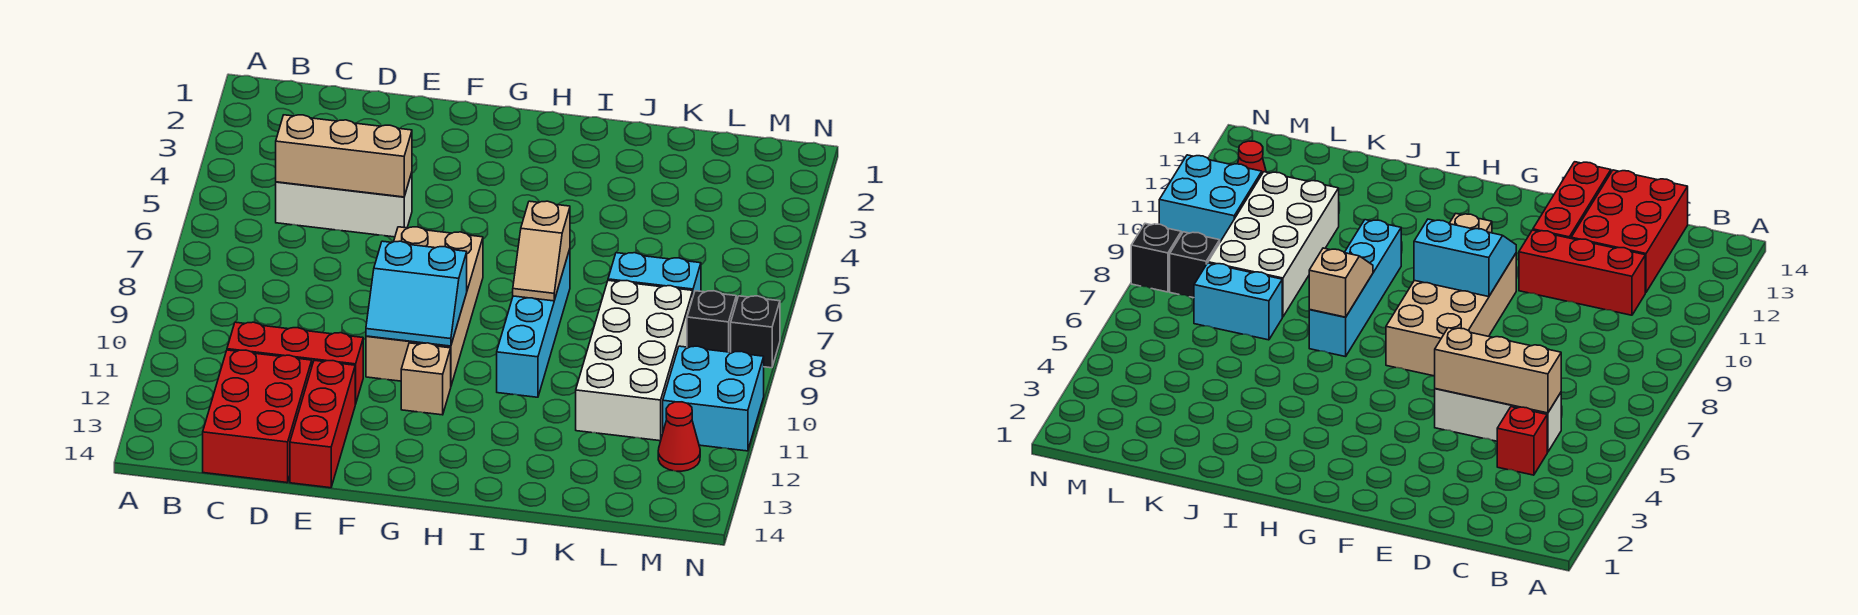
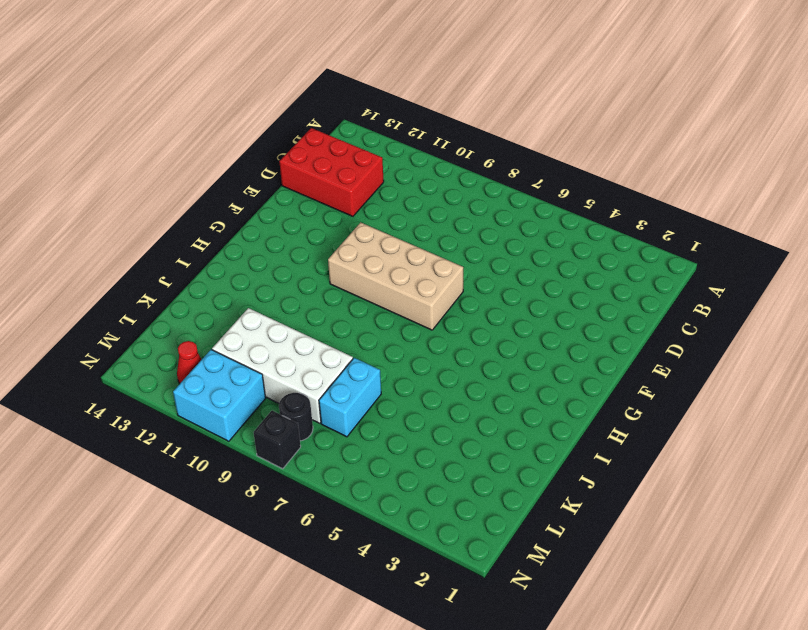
black round brick M8 level 1 -> black brick M8 level 1
none -> red brick C4 level 1
none -> white brick C5:E5 level 1
none -> red brick C11:E11 level 1

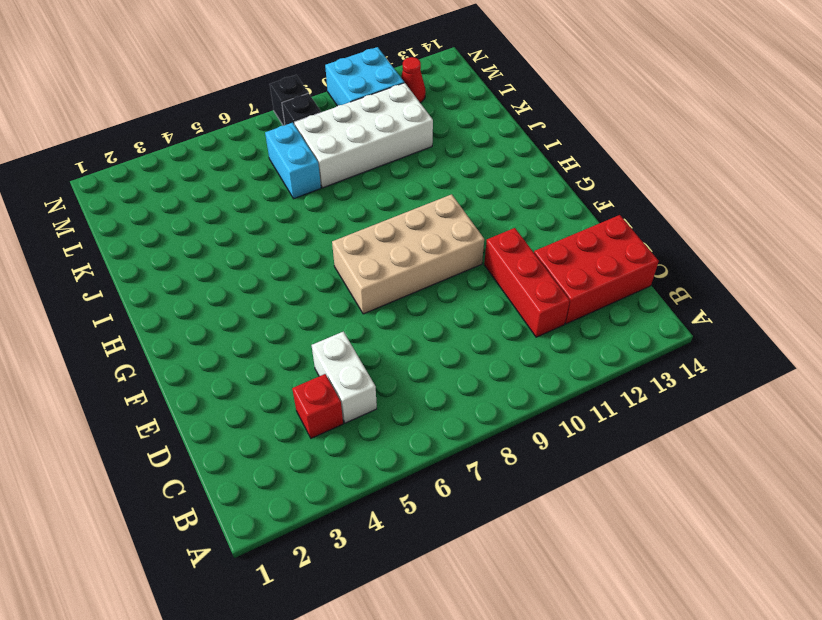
white brick C5:D5 level 1 -> white brick C5:E5 level 1
none -> red brick E12:E14 level 1
none -> tan brick G11 level 1
none -> cyan brick I7:I10 level 1

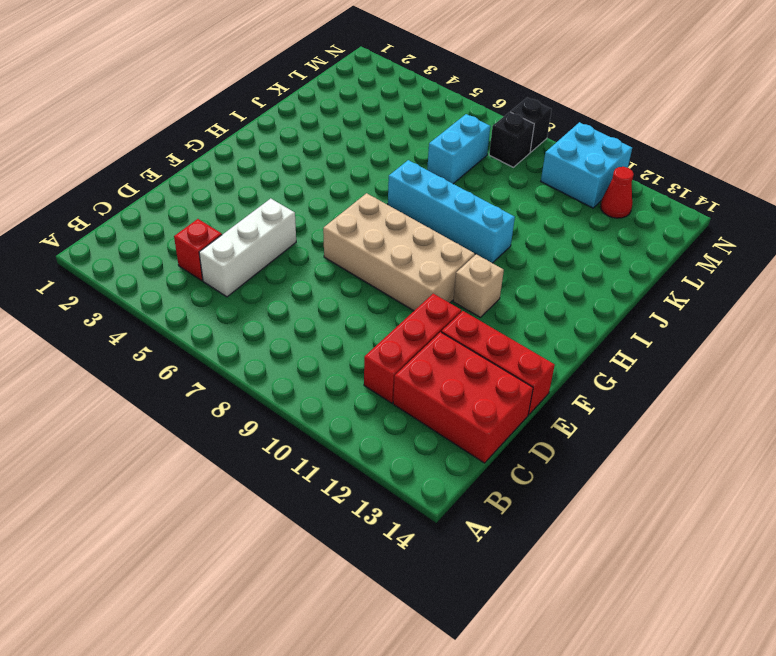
none -> white brick K8:L11 level 1
none -> tan brick C5:E5 level 2
none -> cyan slope F9:G10 level 2 top 9

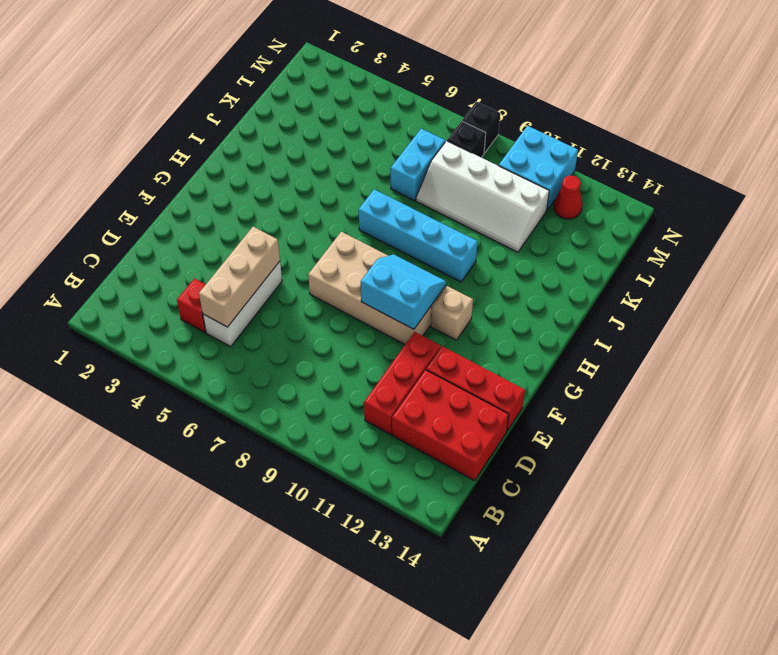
cyan slope F9:G10 level 2 top F -> cyan slope F9:G10 level 2 top 9
white slope K8:L11 level 1 top L -> white brick K8:L11 level 1
none -> tan slope I7:I8 level 2 top 7

